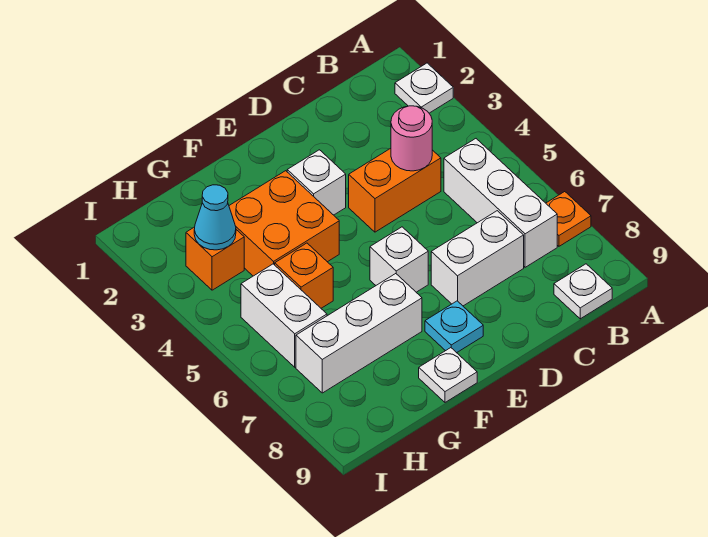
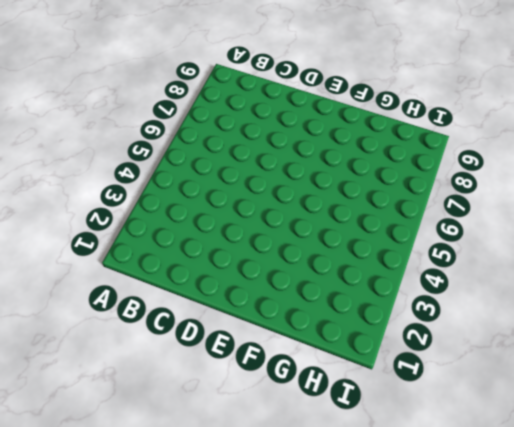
none -> white plate A2 level 1
none -> orange plate A7 level 1
none -> white brick B5:B7 level 1

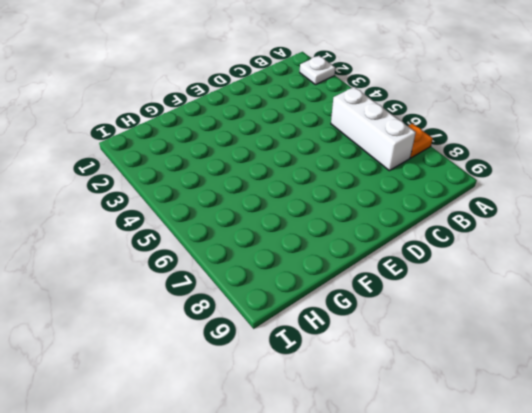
none -> white plate B9 level 1
none -> orange brick C4:D4 level 1
none -> white brick C7:D7 level 1

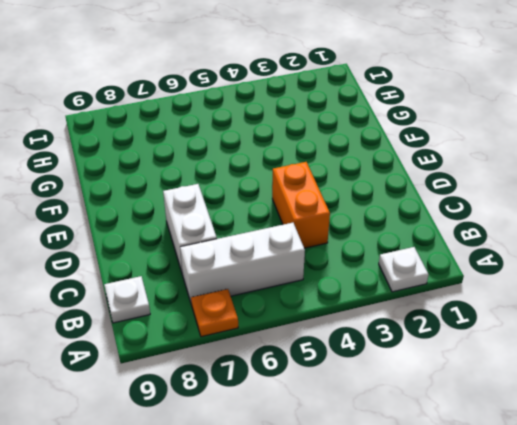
none -> white brick E3 level 1
none -> white brick E6 level 1
none -> cyan plate E8 level 1

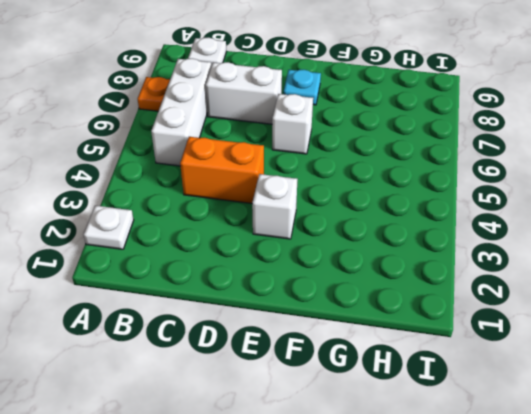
none -> orange brick F3:G4 level 1
none -> white brick F7:H7 level 1
none -> white plate F9 level 1

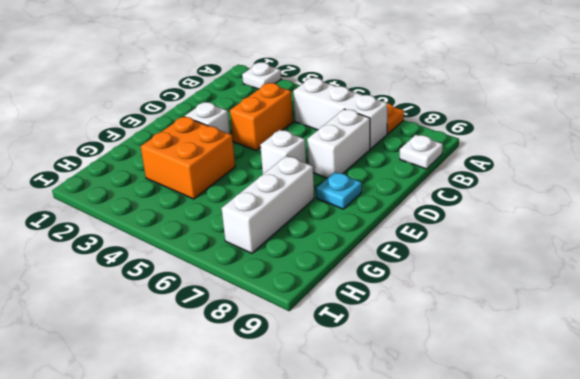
none -> white plate F9 level 1
none -> orange brick G5 level 1
none -> orange brick H3 level 1

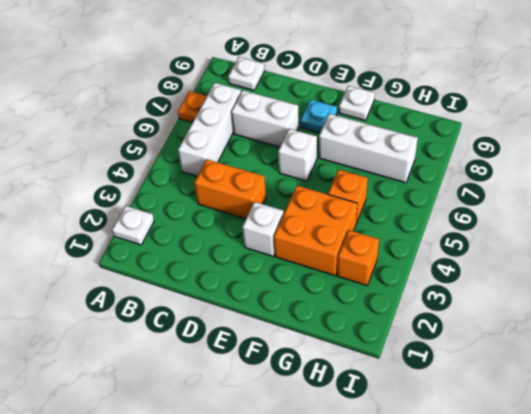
none -> white brick H5:H6 level 1
none -> pink round brick C4 level 2
none -> cyan cone H3 level 2

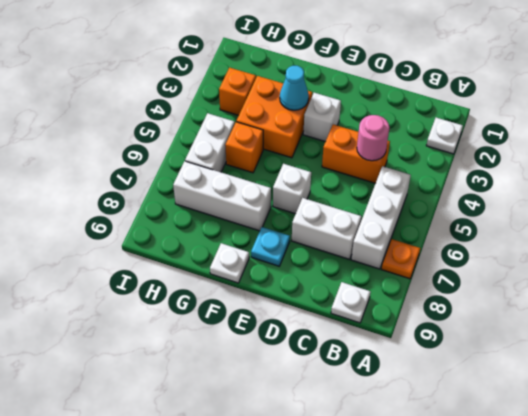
cyan cone F3 level 2 -> cyan cone H3 level 2

